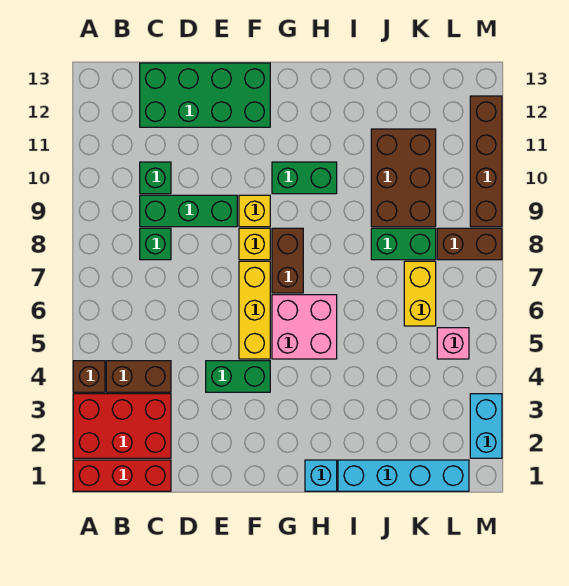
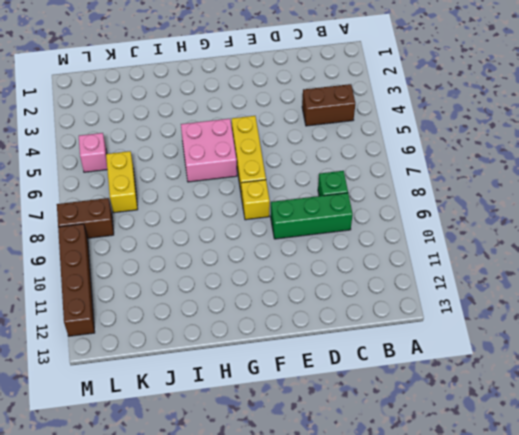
none -> red brick A1:C1 level 1
none -> red brick A2:C3 level 1
none -> brown brick A4 level 1

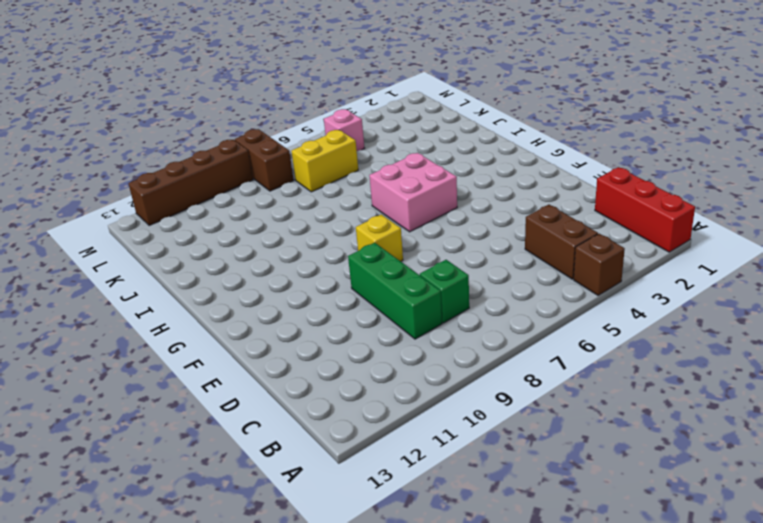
none -> red brick A2:C3 level 1
none -> green brick C10 level 1
none -> green brick C12:F13 level 1

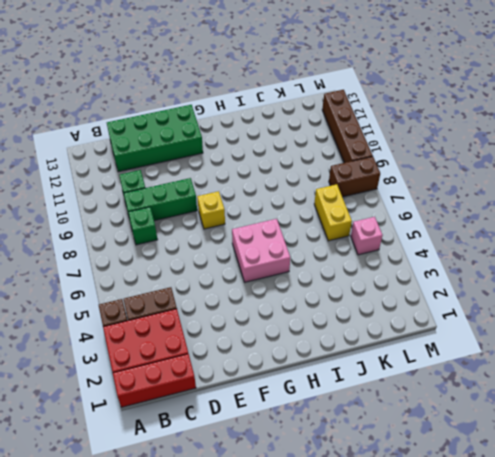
none -> green brick E4:F4 level 1
none -> yellow brick F5:F7 level 1
none -> yellow brick F9 level 1

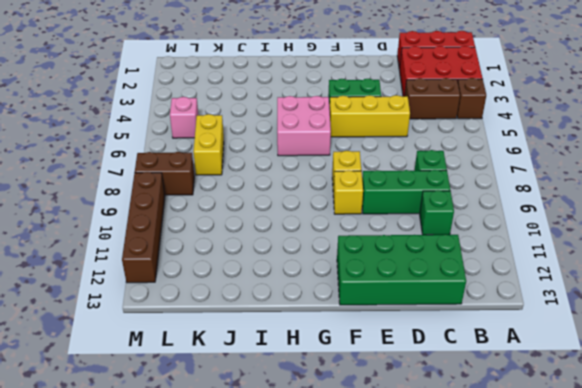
yellow brick D5:F5 level 1 -> yellow brick F5:F7 level 1
none -> brown brick G7:G8 level 1
none -> green brick G10:H10 level 1
none -> cyan brick H1 level 1

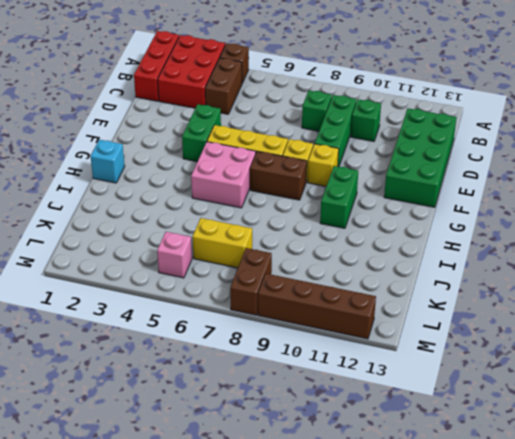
none -> cyan brick I1:L1 level 1
none -> green brick J8:K8 level 1
none -> brown brick J9:K11 level 1

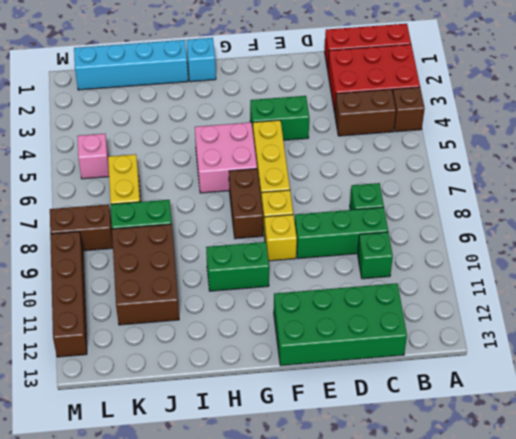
none -> cyan brick M2:M3 level 1

